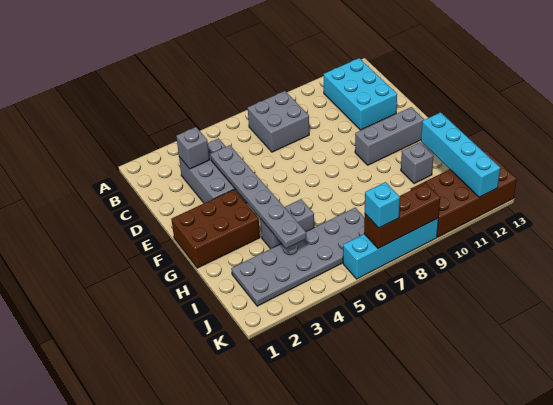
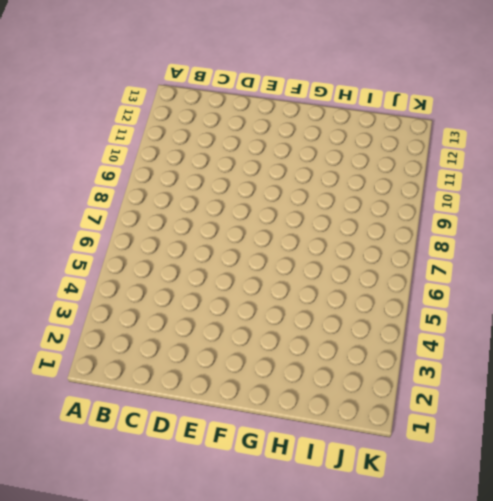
none -> grey brick B7:C8 level 1
none -> cyan brick B11:D12 level 1
none -> grey brick C3:E4 level 1

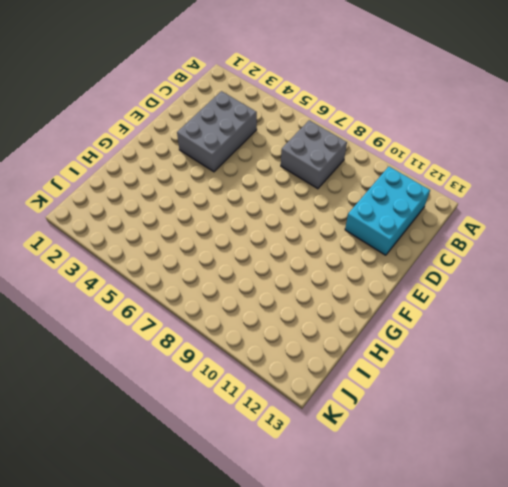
none -> brown brick F1:G3 level 1
none -> grey brick F10:F12 level 1
none -> grey brick H4:H5 level 1

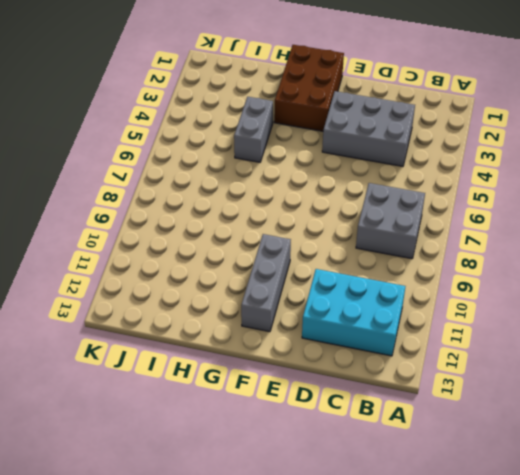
none -> grey brick H11 level 1
none -> grey plate I2:J7 level 1
none -> brown brick J10:K13 level 1

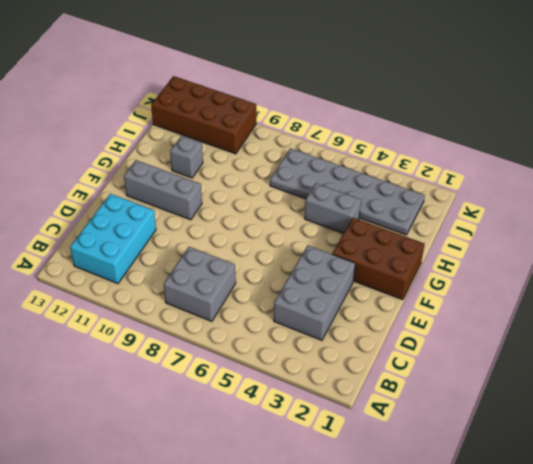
none -> cyan brick K6:K9 level 1
none -> grey brick C3 level 2
none -> grey plate D4:I4 level 2

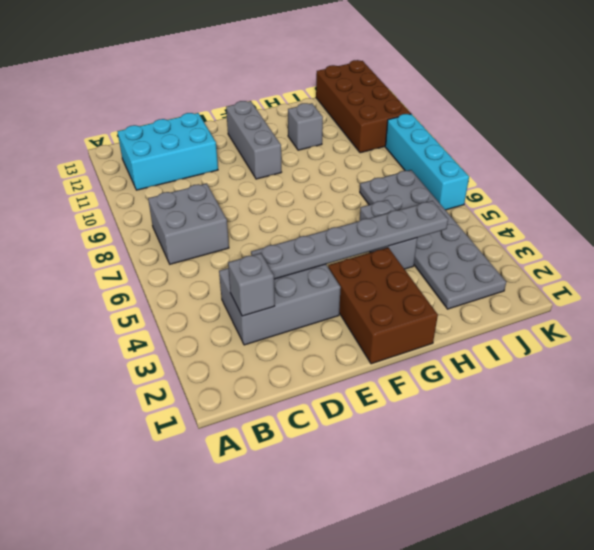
none -> cyan brick H12:K12 level 2
none -> brown brick K7:K9 level 2
none -> cyan brick K7 level 3

